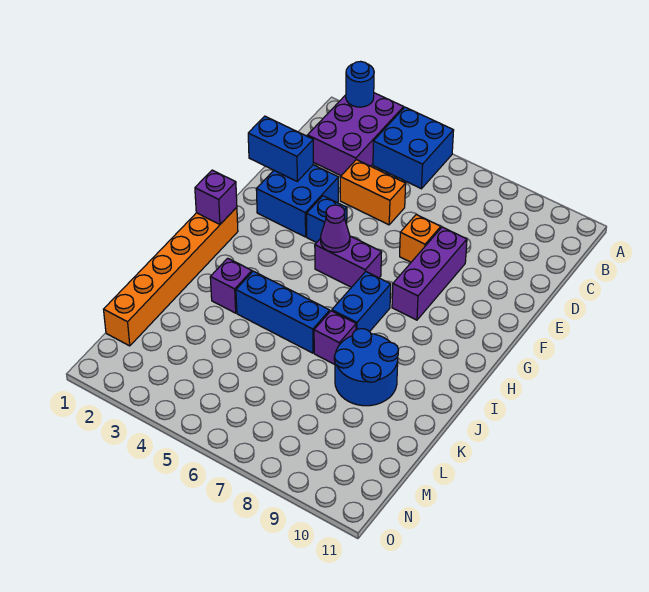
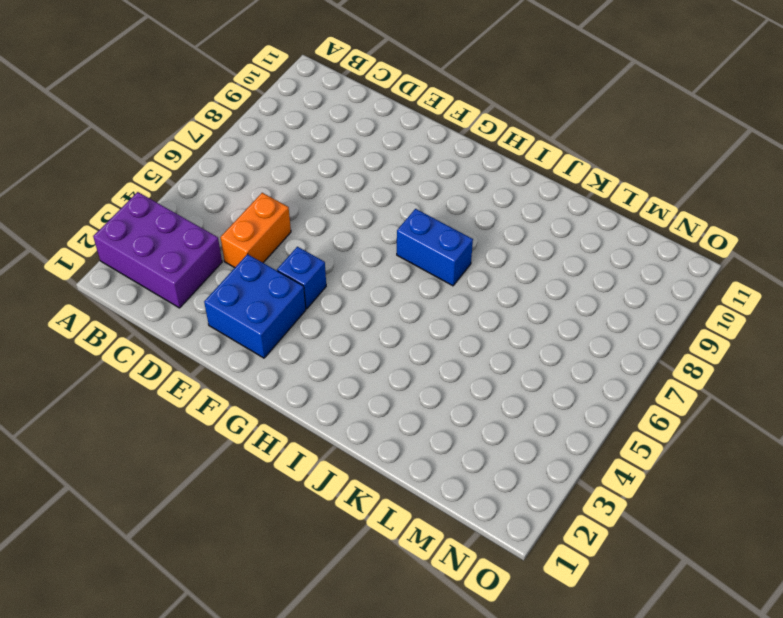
none -> blue brick A4:B5 level 1
none -> orange brick E7 level 1
none -> purple brick E8:G8 level 1

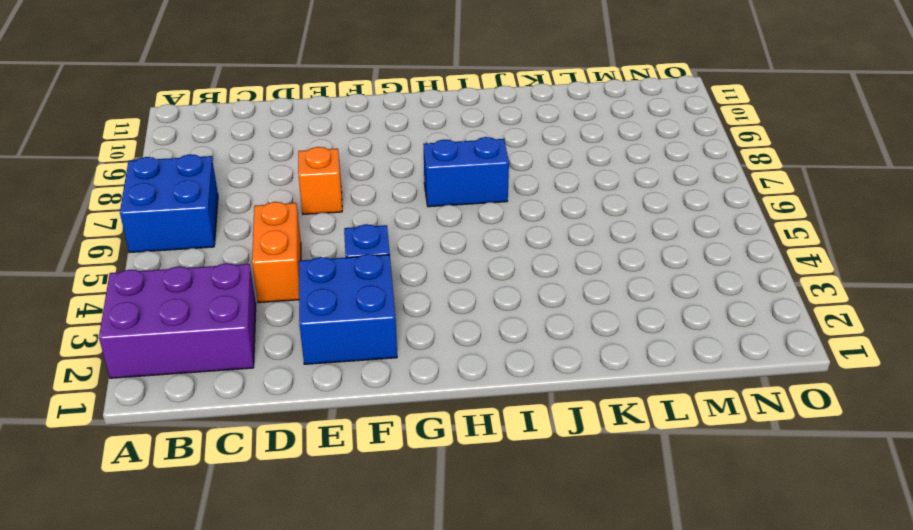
blue brick A6:B7 level 1 -> blue brick A4:B5 level 1
none -> purple brick E8:G8 level 1
none -> purple brick G5:G6 level 1
none -> orange brick H1:M1 level 1

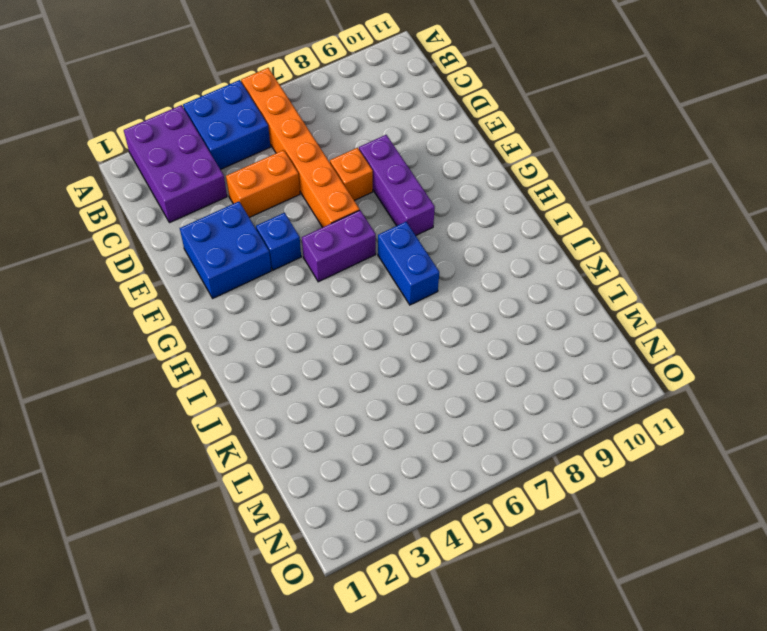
orange brick A6:F6 level 1 -> orange brick H1:M1 level 1
none -> purple brick J3 level 1
none -> blue brick J4:J6 level 1
none -> purple brick J7 level 1

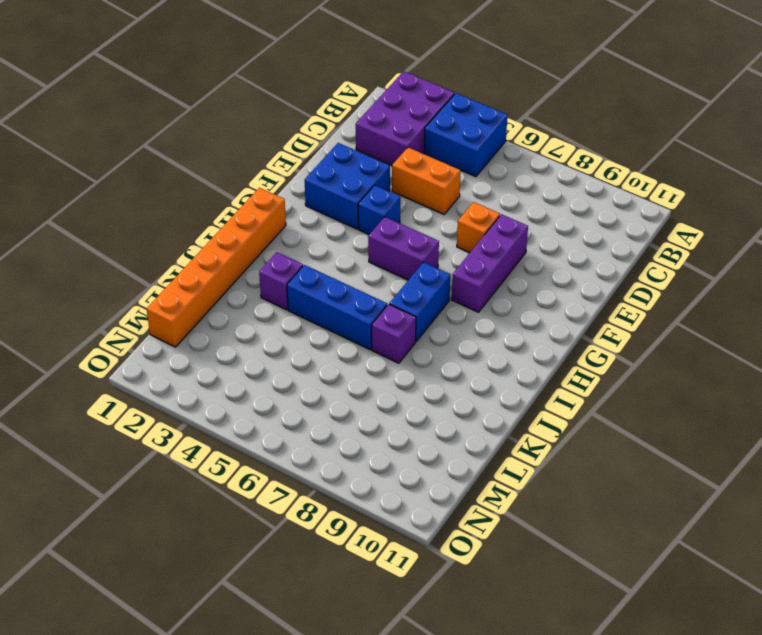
none -> blue round brick J8:K9 level 1
none -> blue round brick A2 level 2
none -> blue brick E1:E2 level 2

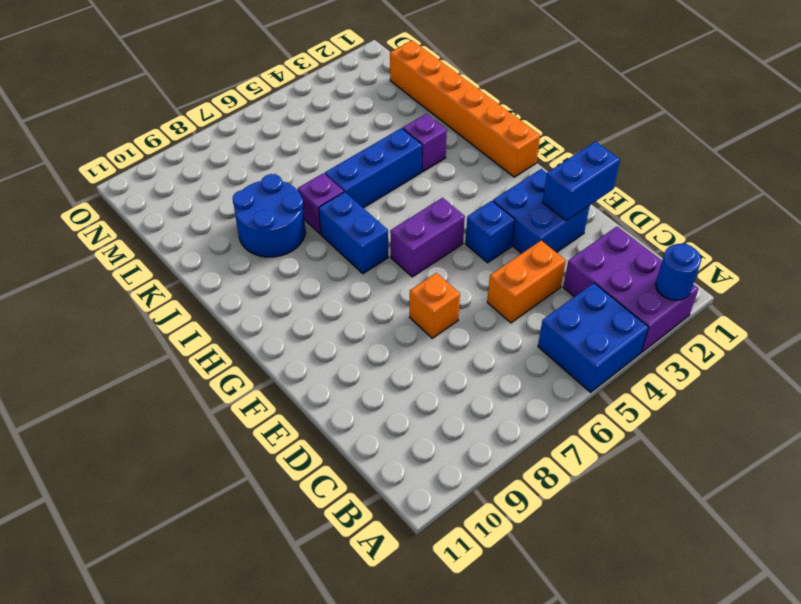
none -> purple brick E8:G8 level 1
none -> purple cone G5 level 2
none -> purple brick H1 level 2

